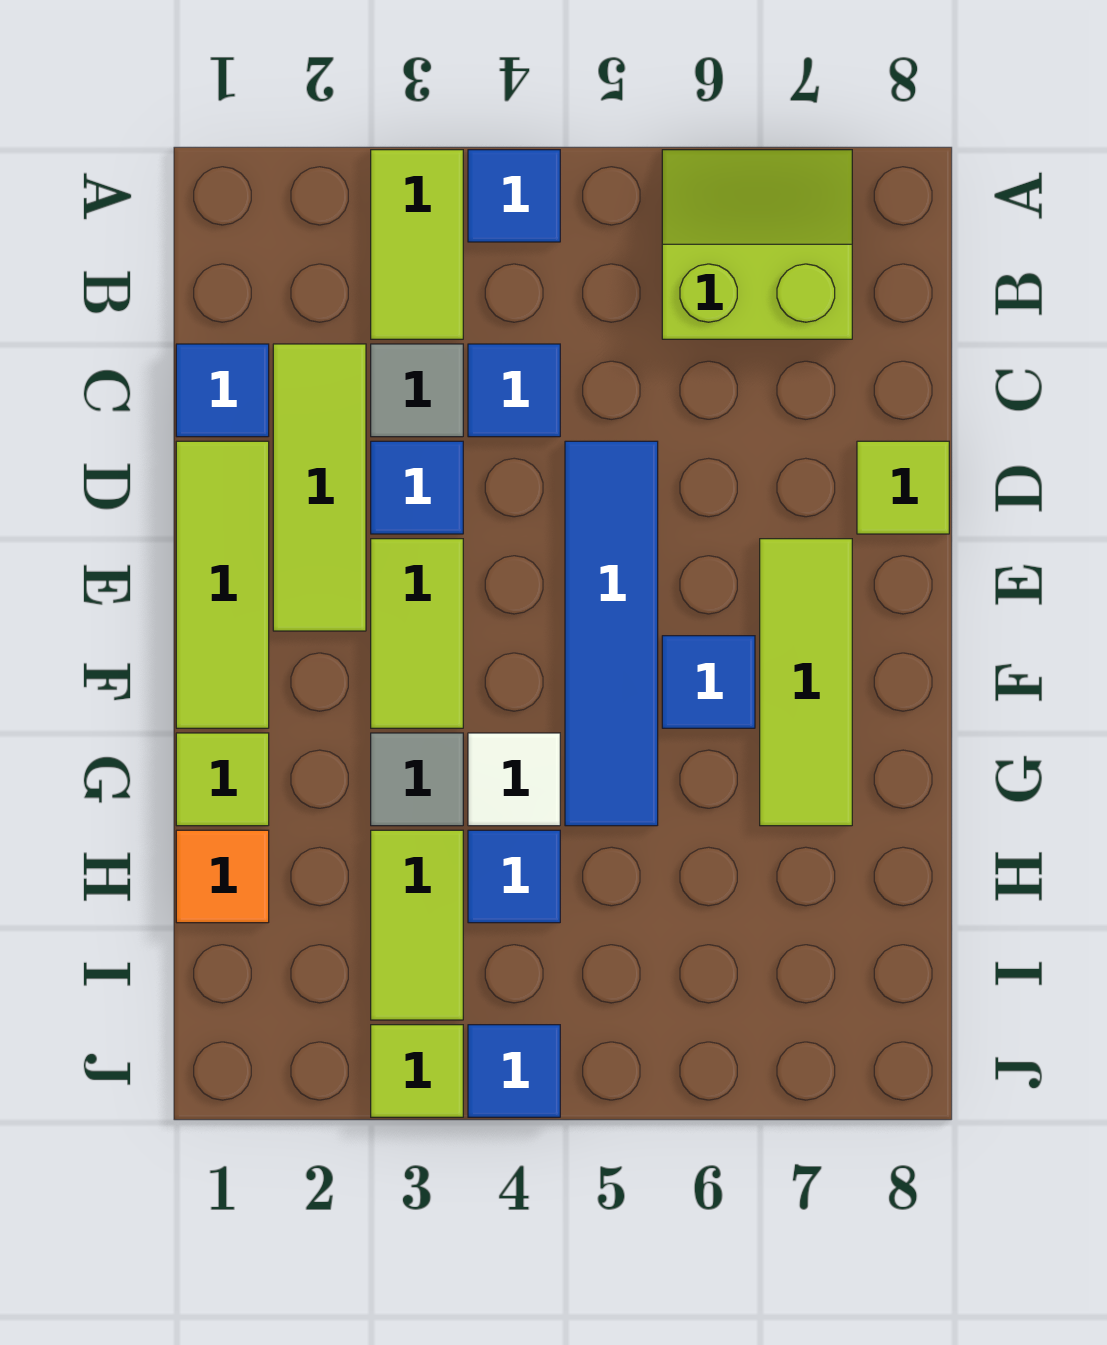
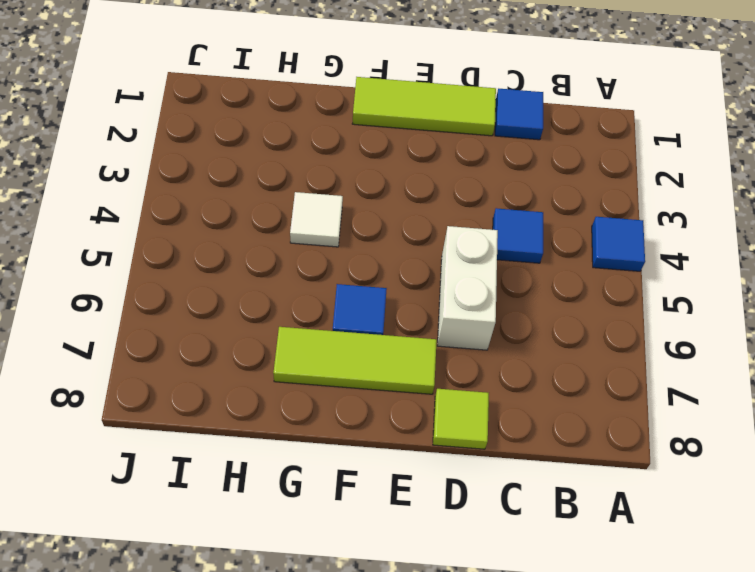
white brick D5:D6 level 1 -> blue tile D5:G5 level 1
none -> lime tile A3:B3 level 1
none -> lime slope A6:B7 level 1 top B
none -> lime tile C2:E2 level 1

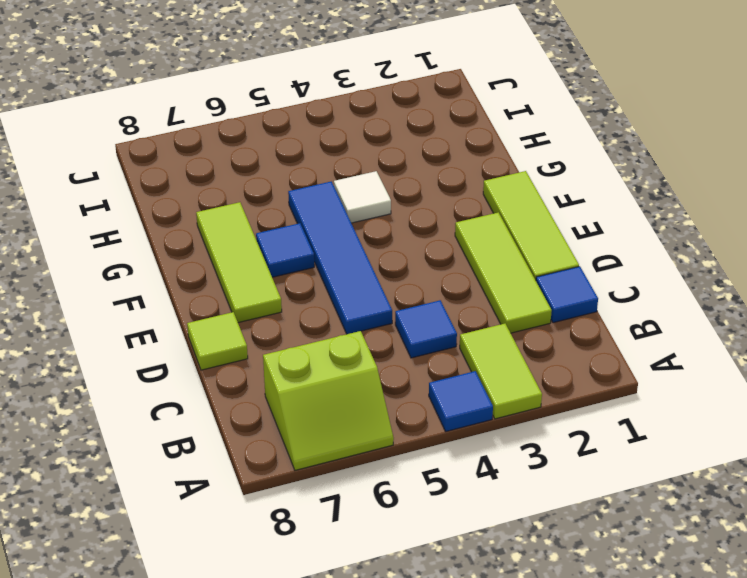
none -> grey tile C3 level 1
none -> blue tile D3 level 1
none -> lime tile E3:F3 level 1

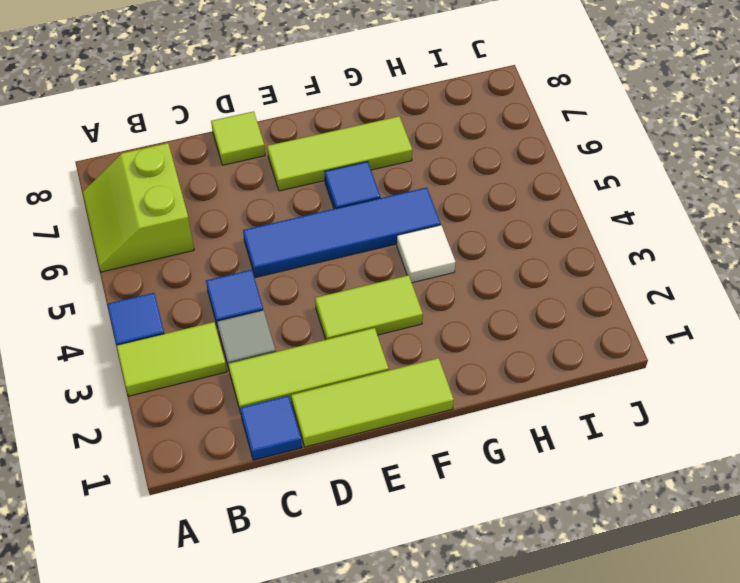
none -> blue tile D3 level 1
none -> lime tile G1 level 1
none -> grey tile G3 level 1

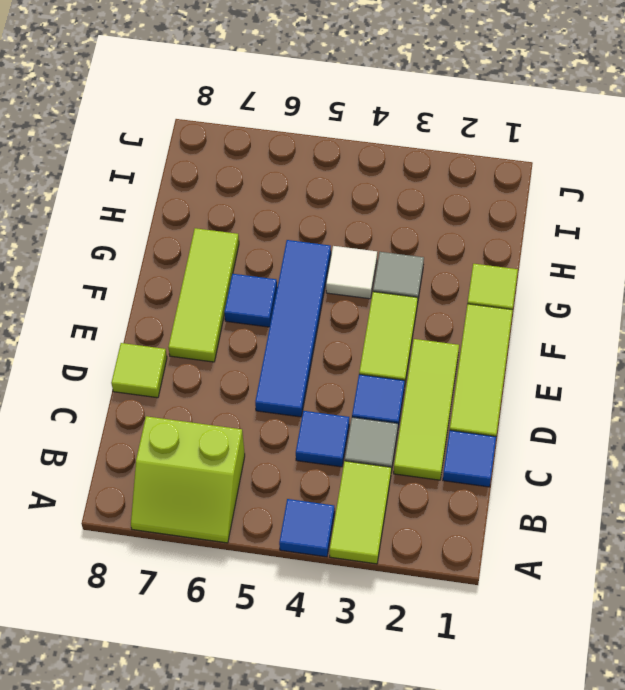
none -> orange tile H1 level 1
none -> lime tile H3:I3 level 1
none -> blue tile H4 level 1

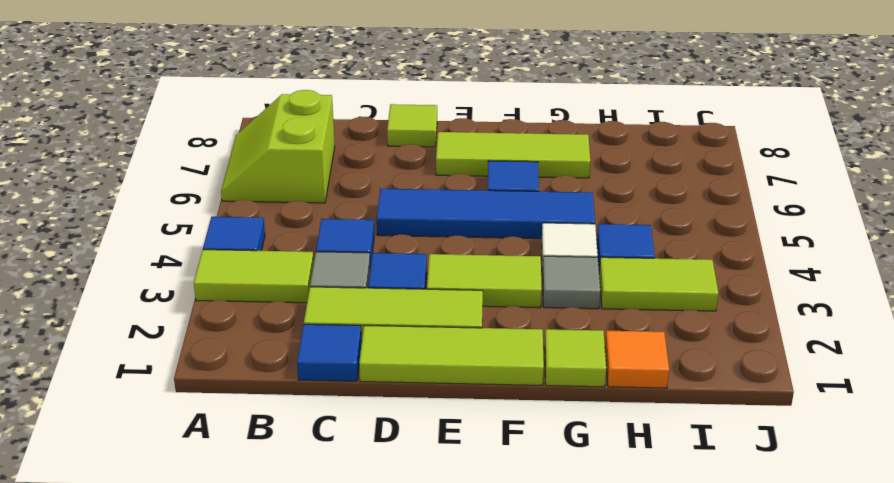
none -> lime tile J3 level 1
none -> blue tile J4 level 1

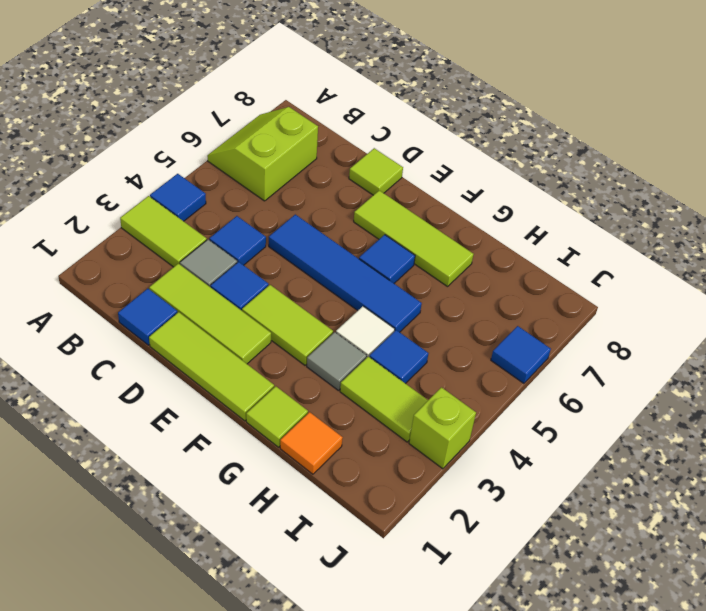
lime brick J3 level 1 -> lime tile J3 level 1
blue tile J6 level 1 -> blue tile J4 level 1

